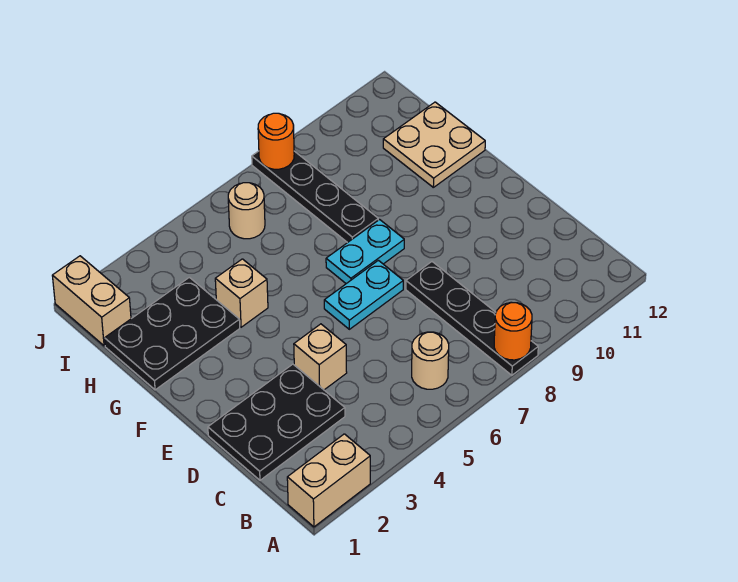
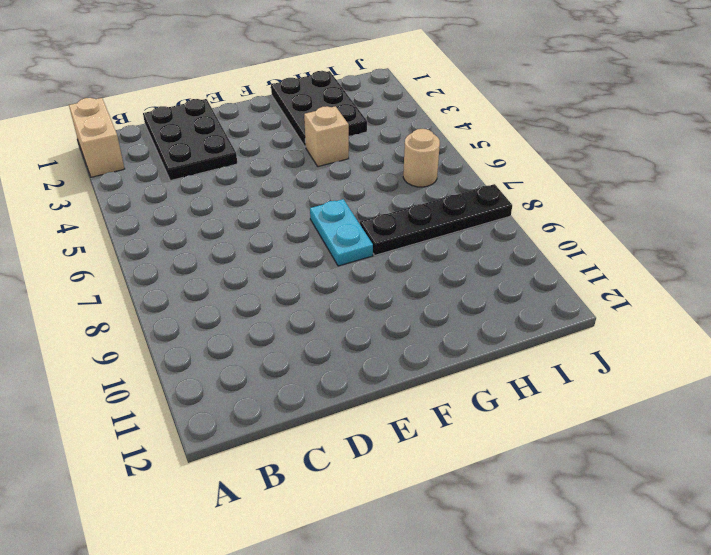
none -> black plate A8:D8 level 1
none -> tan round brick B6 level 1
none -> tan brick D4 level 1

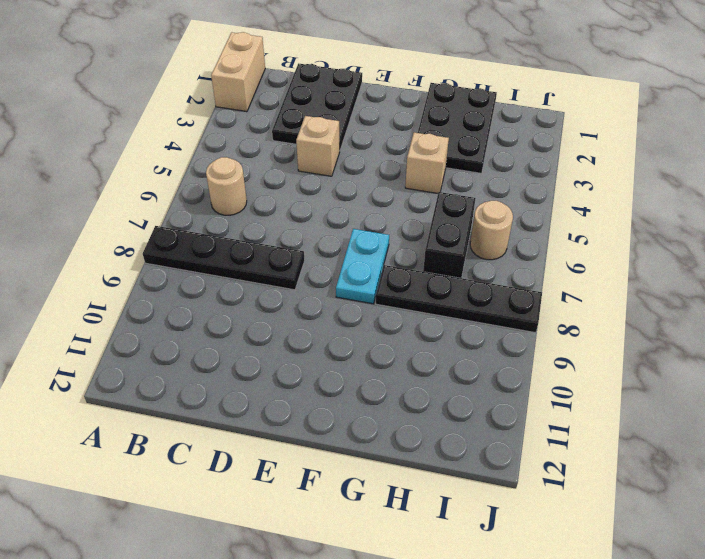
black brick H6:H7 level 1 -> none
none -> cyan plate E6:E7 level 1
none -> tan plate G11:H12 level 1
none -> tan brick I1:J1 level 1

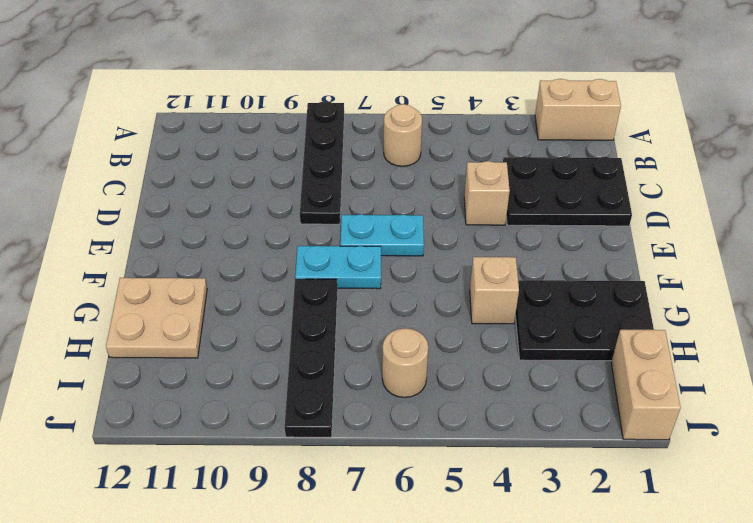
none -> orange round brick A8 level 2
none -> orange round brick J8 level 2

